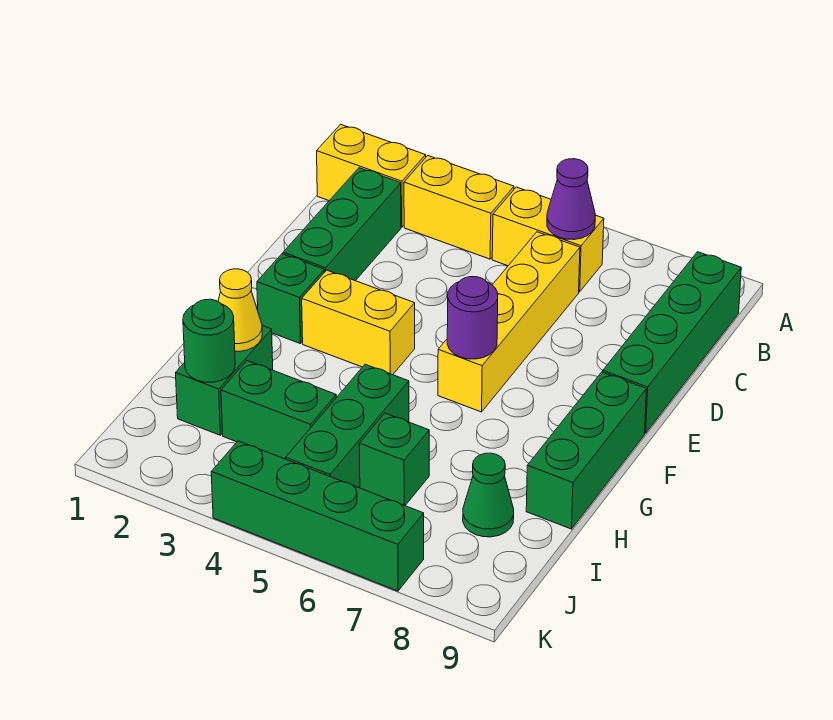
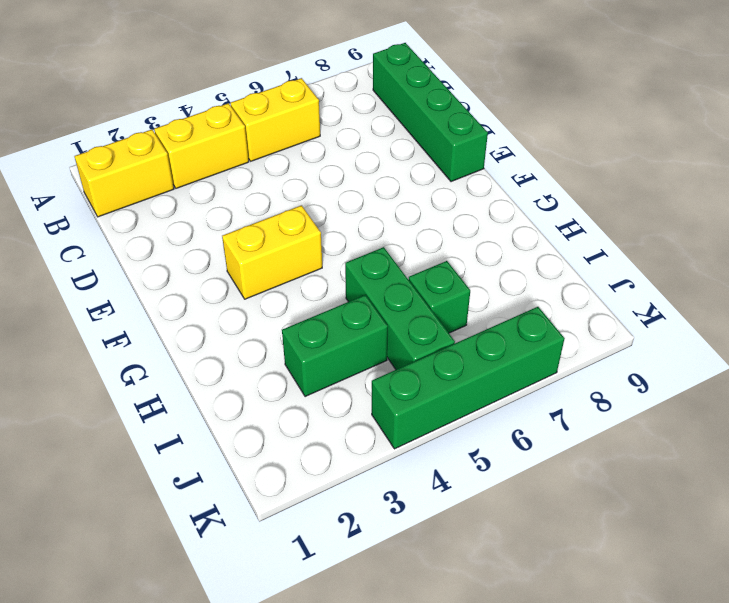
none -> green brick C2:E2 level 1
none -> yellow brick C6:F6 level 1
none -> green brick F2 level 1

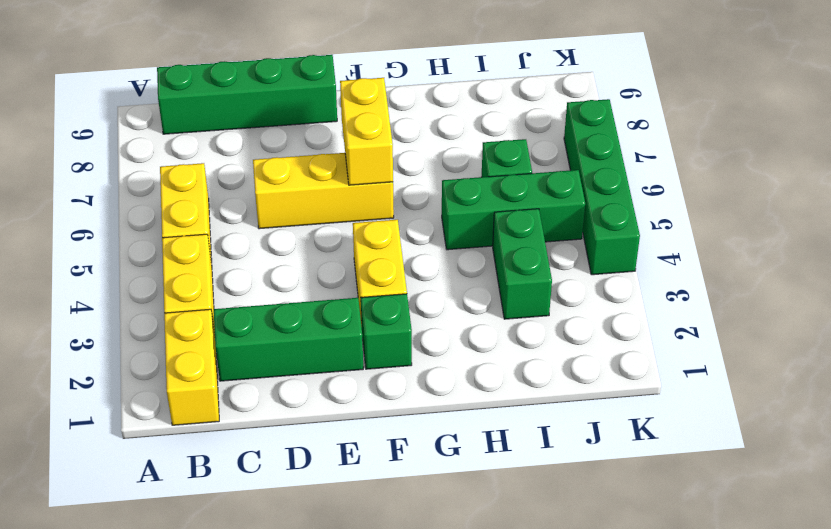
yellow brick D6:F6 level 1 -> yellow brick C6:F6 level 1
yellow brick F6:F7 level 2 -> purple round brick F6 level 2
none -> green brick F9:H9 level 1
none -> green brick H2:I2 level 1
none -> green cone I8 level 1

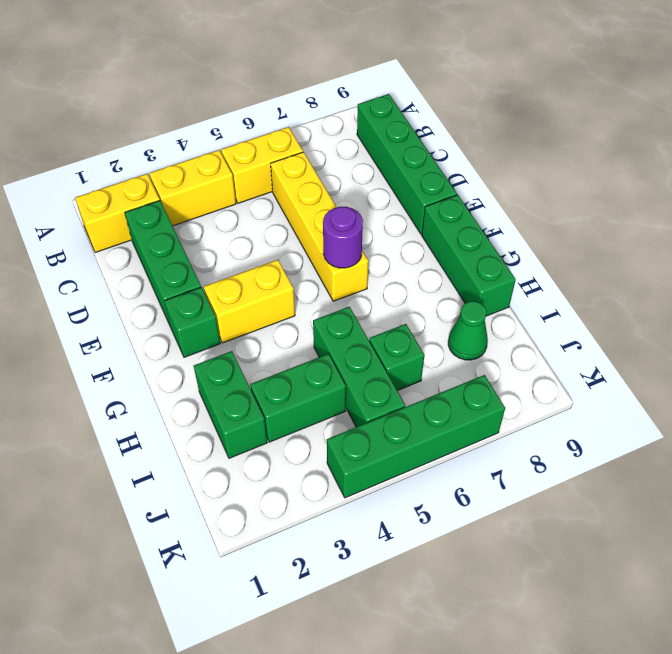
none -> purple cone B6 level 2
none -> yellow cone H2 level 2
none -> green round brick I2 level 2

